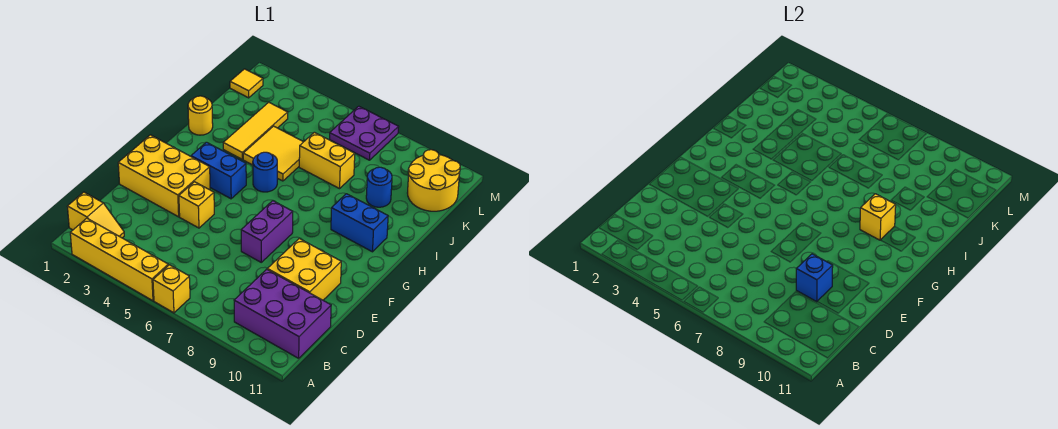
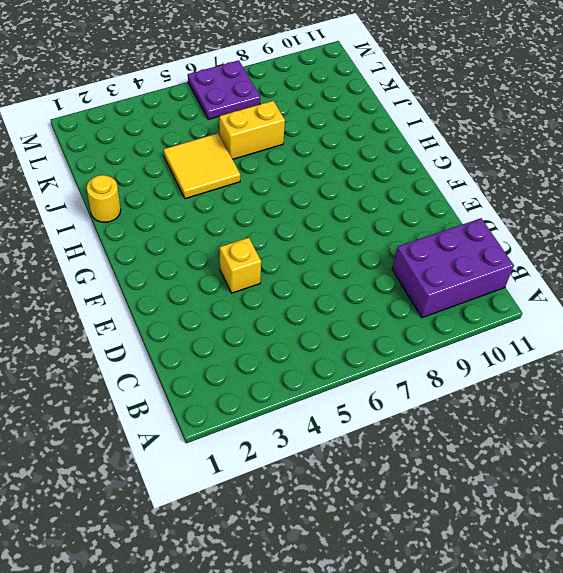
none -> yellow brick A2:A5 level 1
none -> yellow brick A6 level 1
none -> yellow slope B1:B2 level 1 top 1

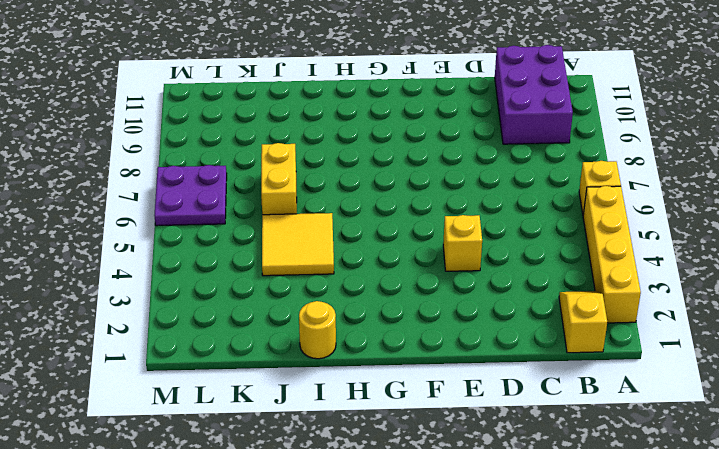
none -> yellow brick D9:E10 level 1
none -> yellow brick E1:F3 level 1
none -> purple brick E7:F7 level 1

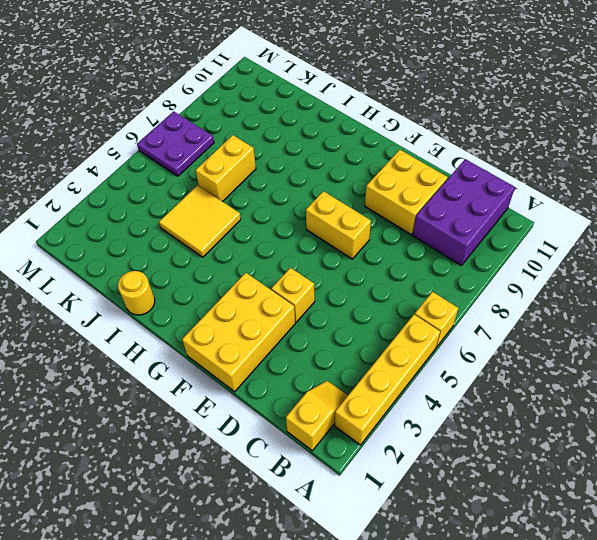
yellow brick E7:F7 level 1 -> purple brick E7:F7 level 1
none -> blue brick G3:G4 level 1
none -> blue round brick H5 level 1
none -> blue brick H9:H10 level 1

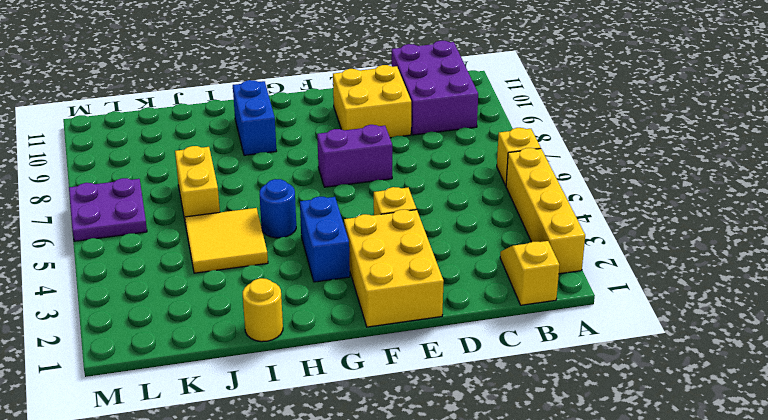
none -> yellow tile I3:K3 level 1
none -> blue round brick J9 level 1
none -> yellow round brick K10:L11 level 1

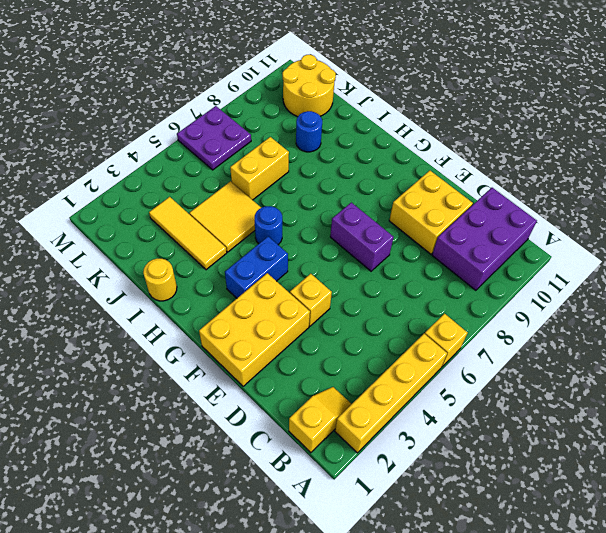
none -> blue brick H9:H10 level 1
none -> yellow tile L1 level 1
none -> blue brick D9 level 2

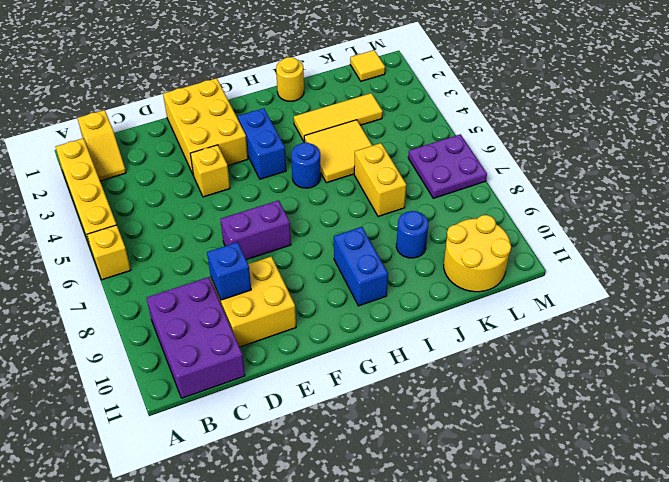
none -> yellow brick H9 level 2

